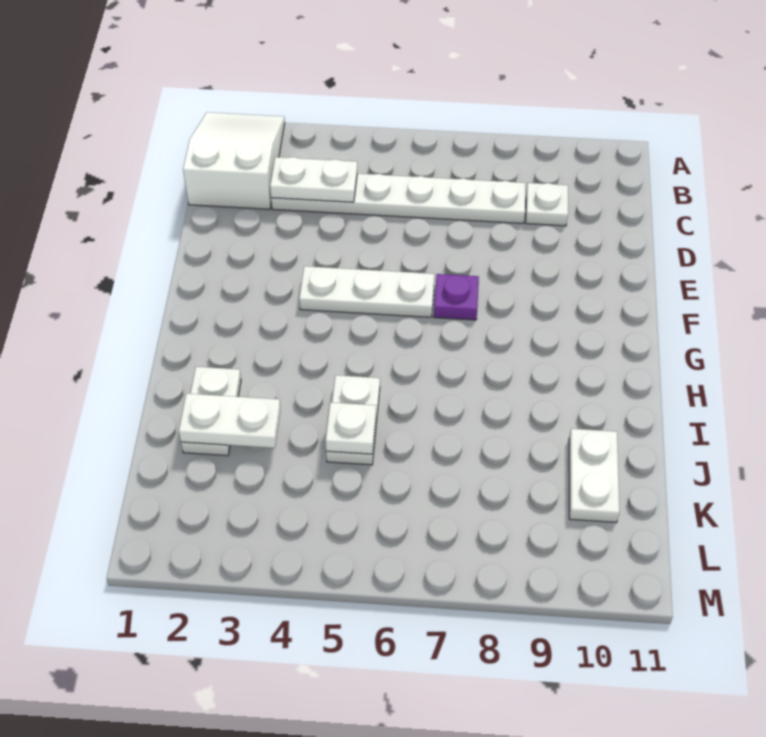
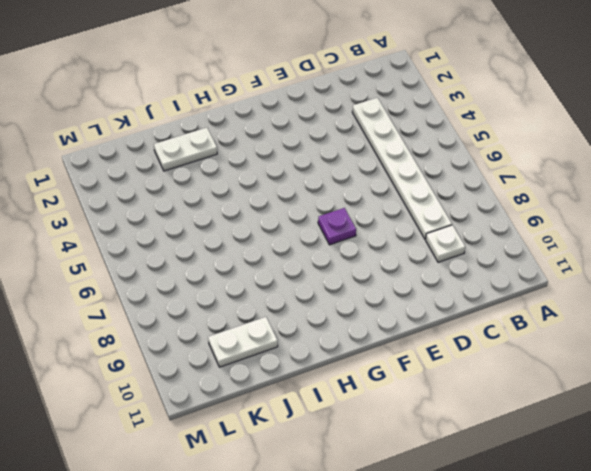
none -> white slope A1:C2 level 1 top C
none -> white plate F4:F6 level 1

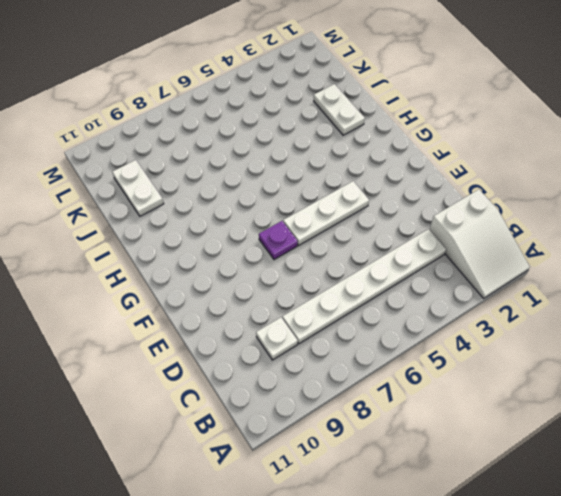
none -> white plate I5:J5 level 1
none -> white plate C3:C4 level 2

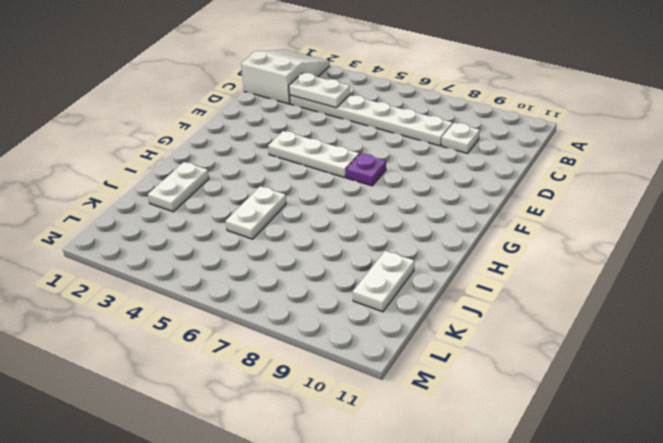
none -> white plate J2:J3 level 2
none -> white plate J5 level 2

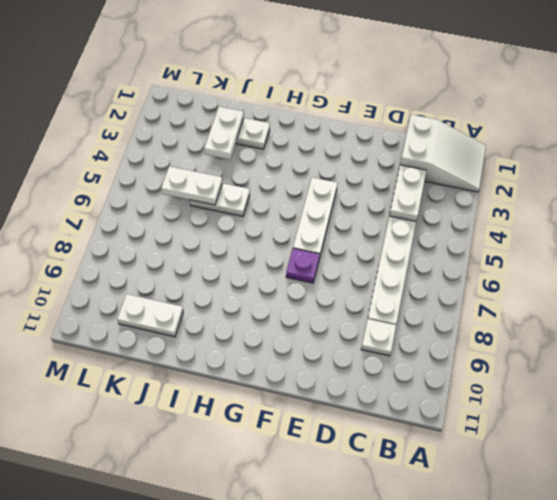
white plate J5:K5 level 2 -> white plate J5 level 2

